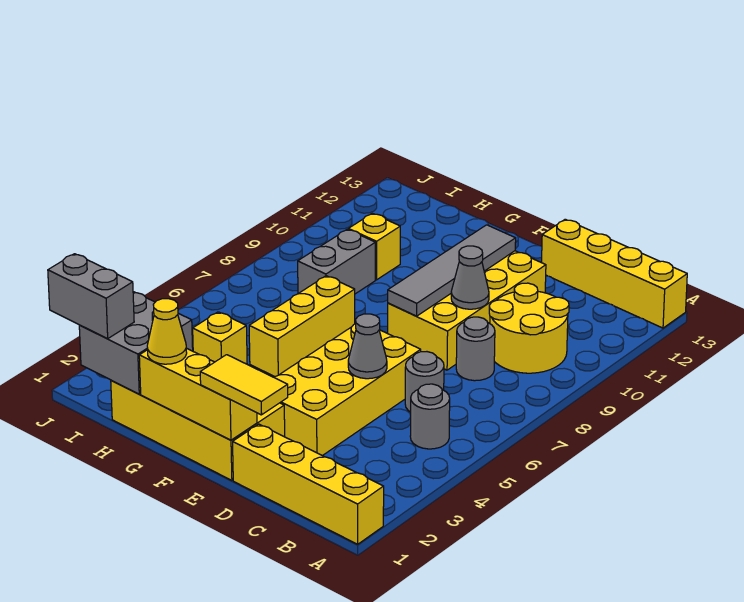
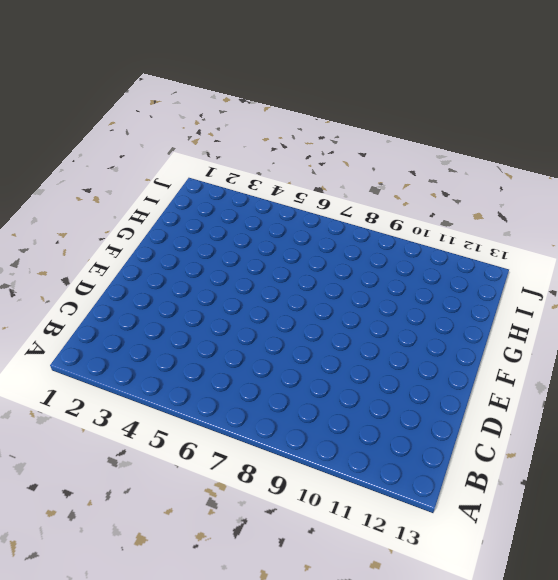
none -> yellow brick A1:D1 level 1
none -> yellow brick A13:D13 level 1
none -> grey round brick B5 level 1

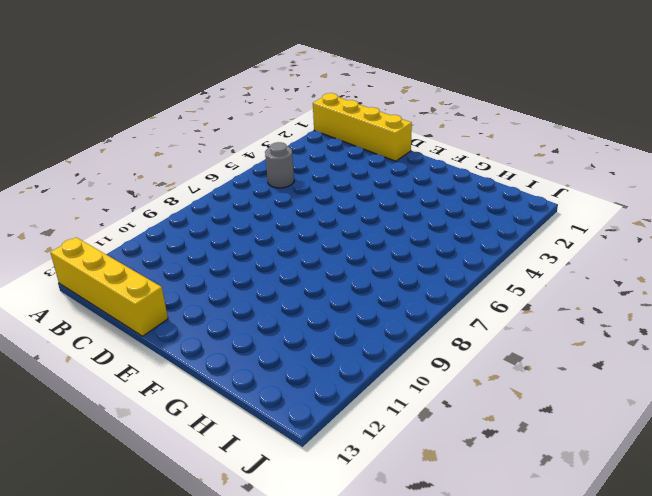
none -> yellow round brick B9:C10 level 1
none -> grey round brick C6 level 1
none -> grey round brick C8 level 1

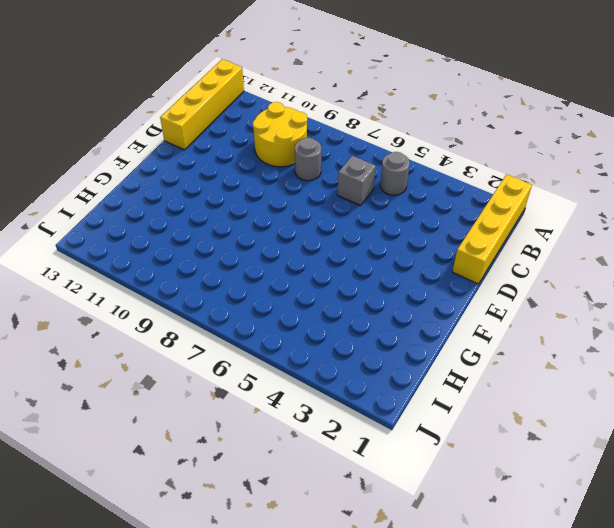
grey brick C6 level 1 -> grey round brick C6 level 1
none -> yellow brick D3:E6 level 1
none -> yellow brick D8:E11 level 1
none -> yellow brick E1:H2 level 1

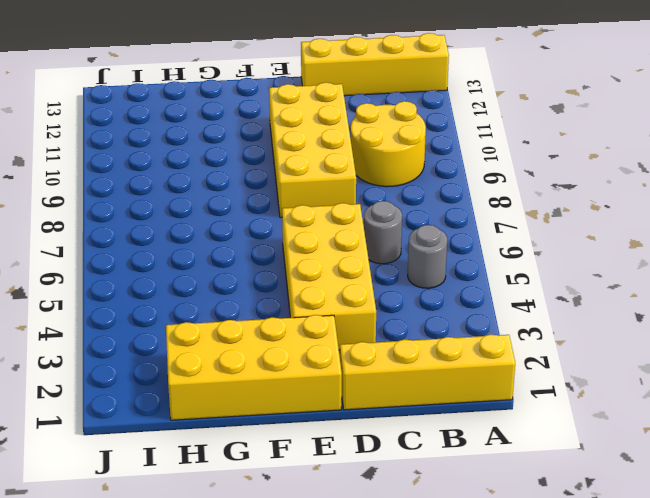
none -> grey round brick C8 level 1
none -> yellow brick G5:G7 level 1
none -> yellow brick H4 level 1

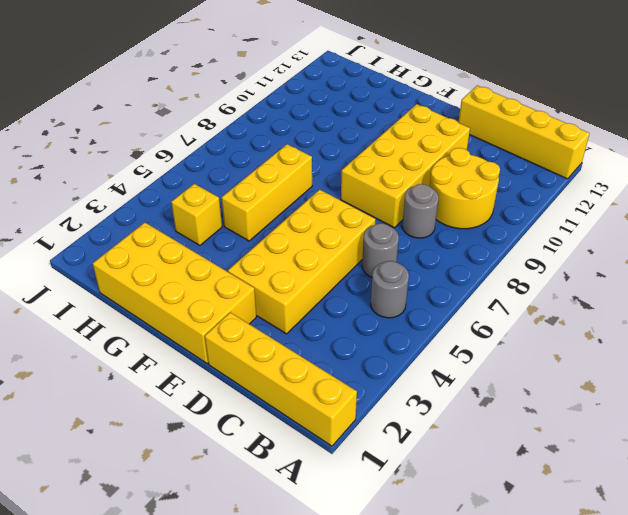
none -> grey brick H8:H9 level 1
none -> yellow brick H10 level 1
none -> grey cone D5 level 2

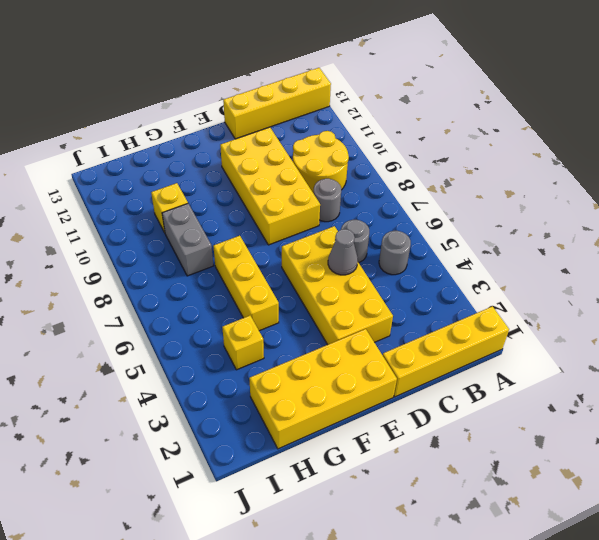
none -> grey cone D9 level 2
none -> yellow brick E1:G1 level 2
none -> grey tile E8:E11 level 2

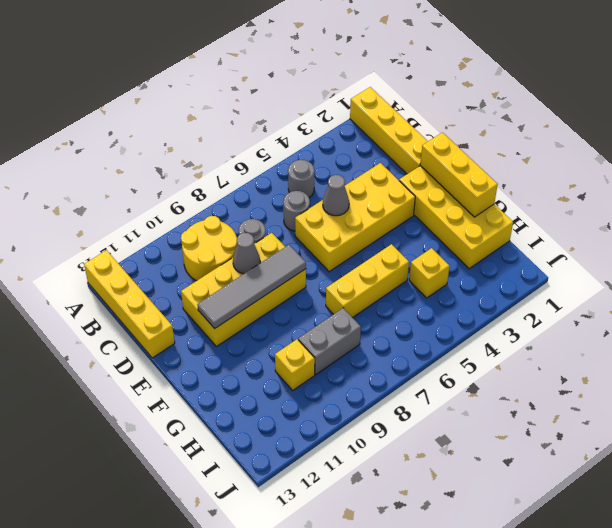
none -> grey brick H1:I2 level 2
none -> yellow tile D1:E1 level 3
none -> yellow cone G1 level 3

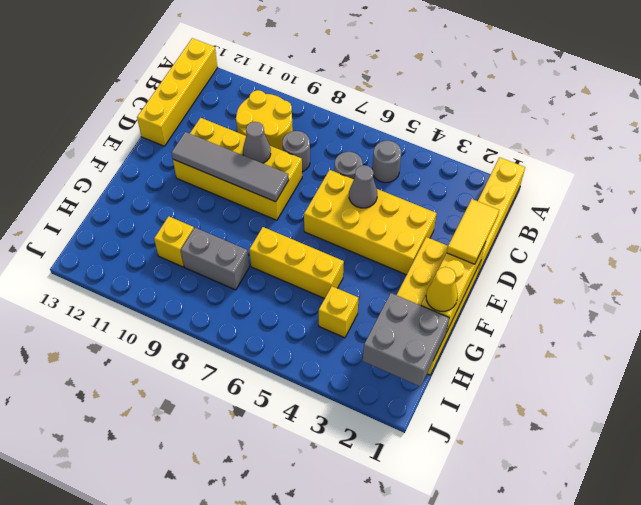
none -> grey brick I1:J1 level 3

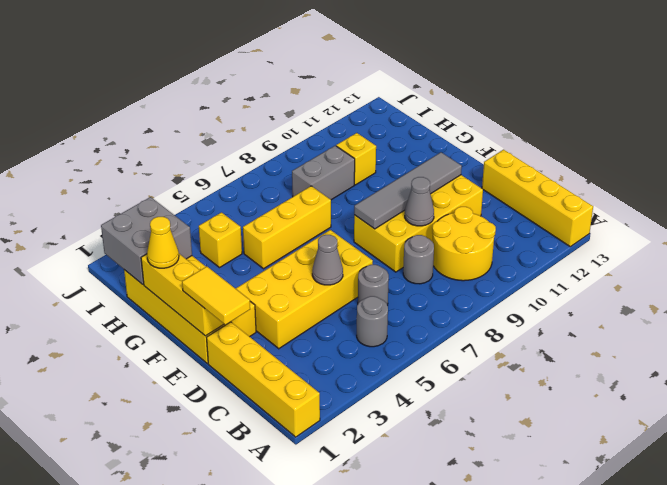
none -> grey brick I1:J1 level 3

